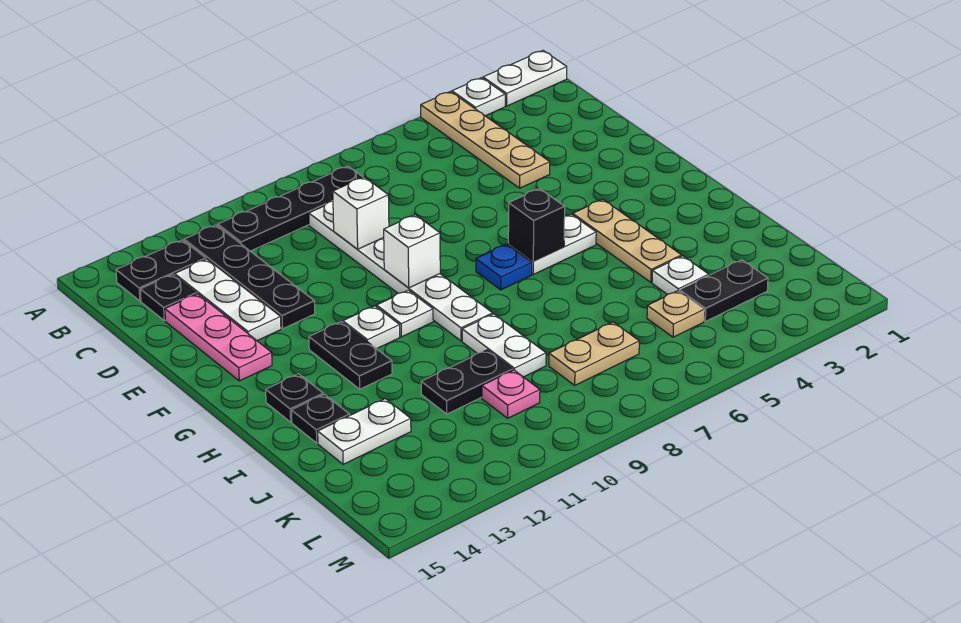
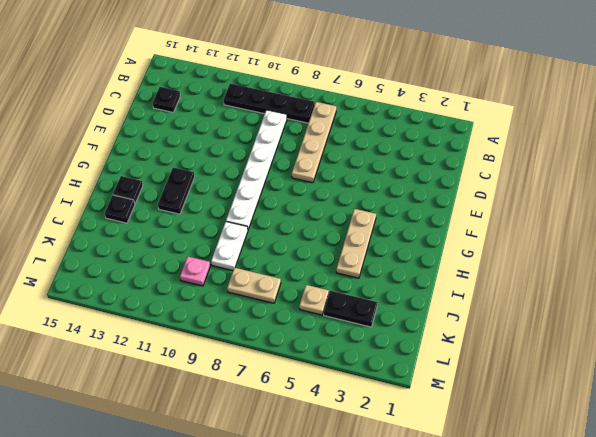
tan plate B7:E7 level 1 -> tan plate A4:D4 level 1
none -> white plate A1:A2 level 1
none -> white plate A3 level 1
none -> black plate B12:E12 level 1

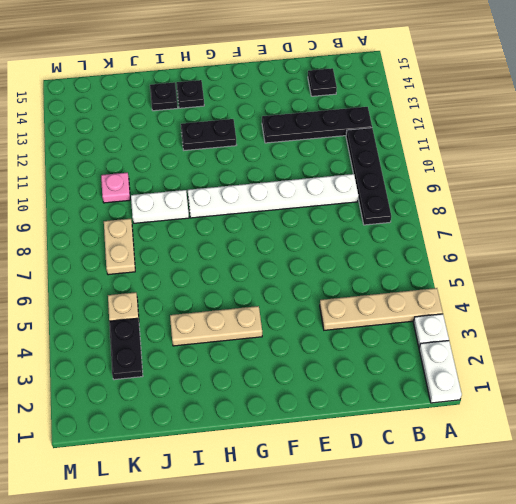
none -> black plate B13:B14 level 1
none -> white plate C13:E13 level 1
none -> pink plate D14:F14 level 1

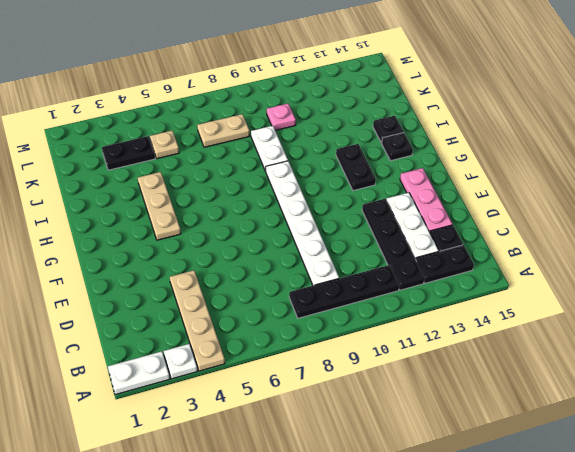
none -> white plate G5:G6 level 1
none -> blue plate G7 level 1
none -> white plate G10 level 1

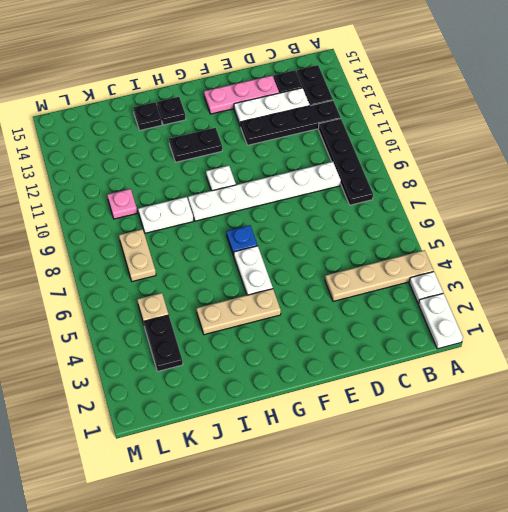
none -> white plate G11 level 1
none -> white plate J4 level 1
none -> black plate J10:J11 level 1

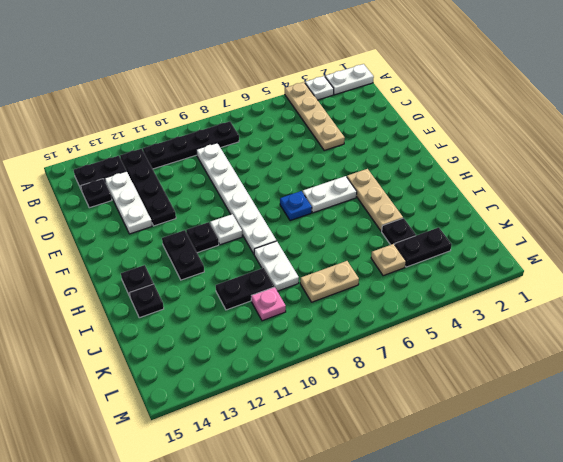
black plate G11 level 1 -> white plate G11 level 1
black plate J4 level 1 -> white plate J4 level 1
none -> pink plate D14:F14 level 1
none -> white plate J13:J14 level 1
none -> white brick D9 level 2

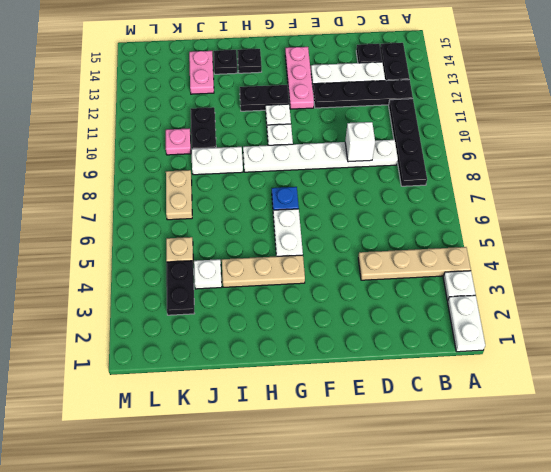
pink plate F12:F14 level 1 -> pink plate D14:F14 level 1
pink plate J13:J14 level 1 -> white plate J13:J14 level 1
none -> white brick F9 level 2
none -> black brick G6 level 2

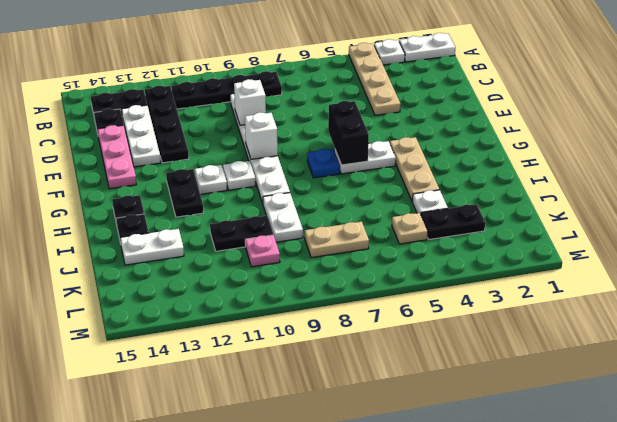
black brick F6:G6 level 2 -> black brick G6 level 2

